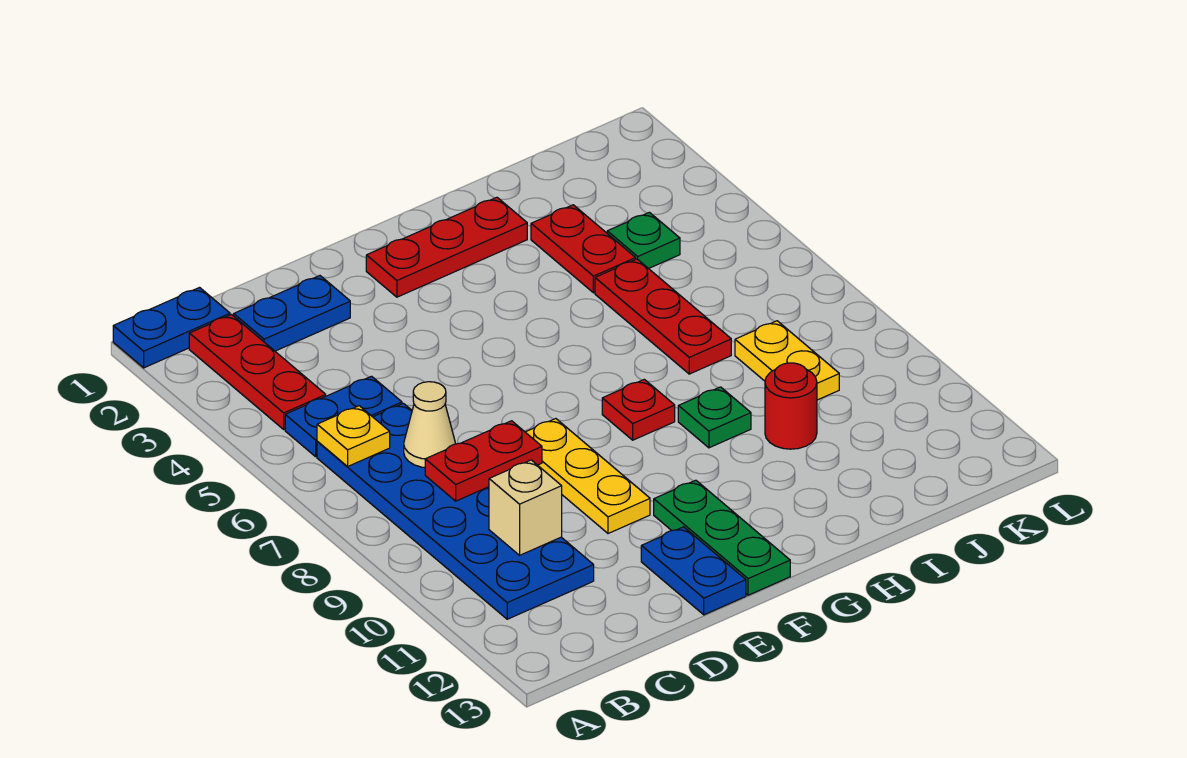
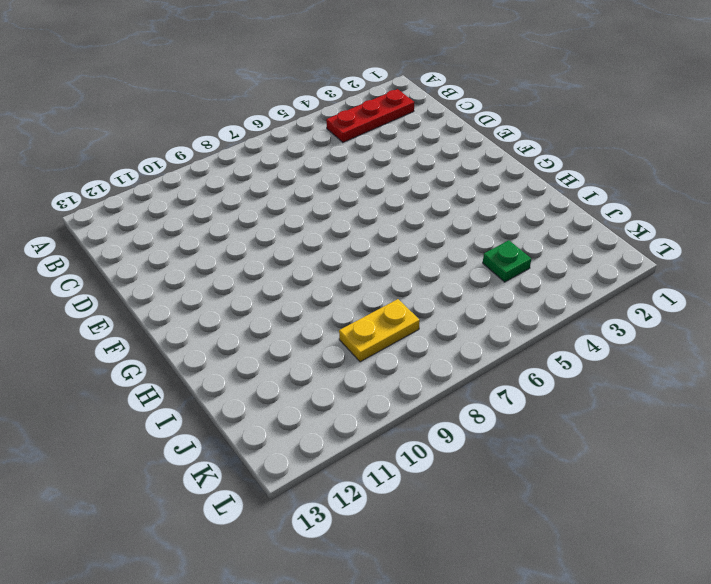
none -> blue plate A1:B1 level 1
none -> blue plate B5:C5 level 1
none -> blue plate B6:C11 level 1

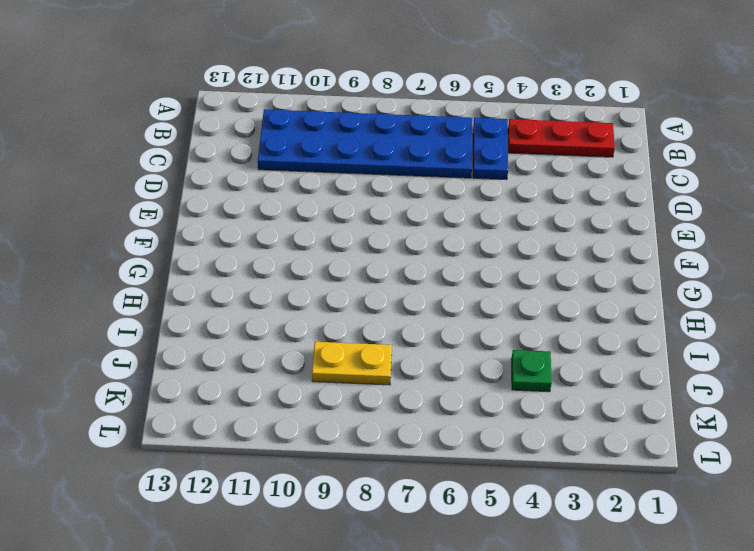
none -> blue plate A1:B1 level 1
none -> blue plate C2:D2 level 1
none -> yellow plate E8:E10 level 1

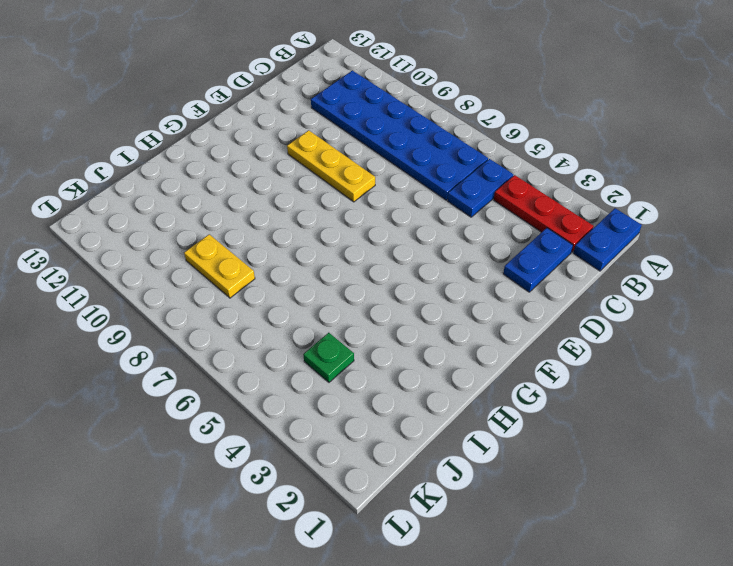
none -> blue plate E12:E13 level 1
none -> red plate F2:H2 level 1
none -> green plate F11:F13 level 1

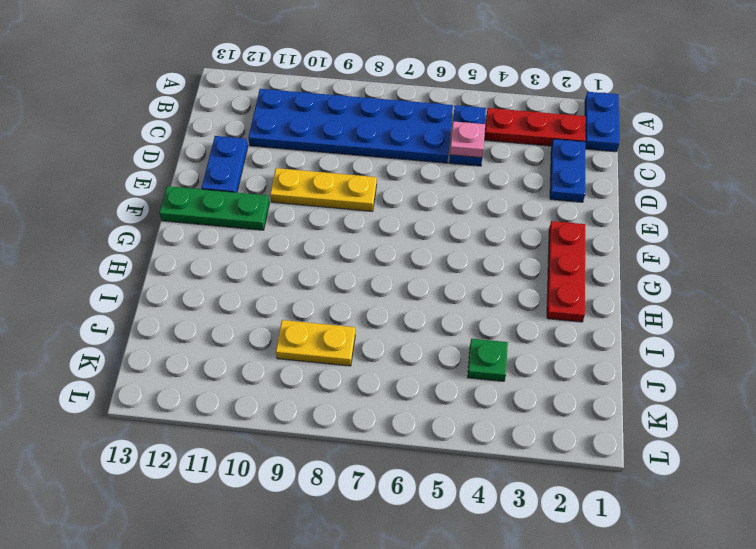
pink plate C5 level 2 -> none
blue plate D12:E12 level 1 -> blue plate E12:E13 level 1
none -> red plate G8 level 1
none -> green plate H9 level 1
none -> red plate I3:I4 level 1

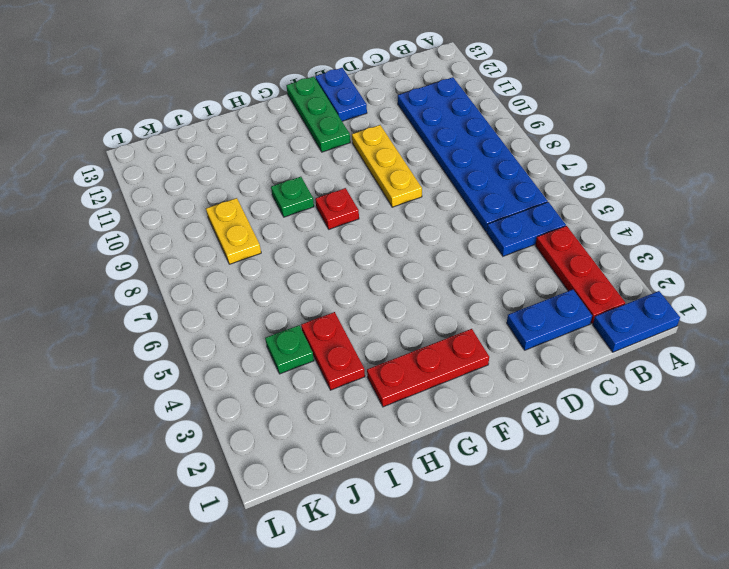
none -> red plate I5:I7 level 1
none -> red round brick I10 level 1
none -> yellow plate B6 level 2

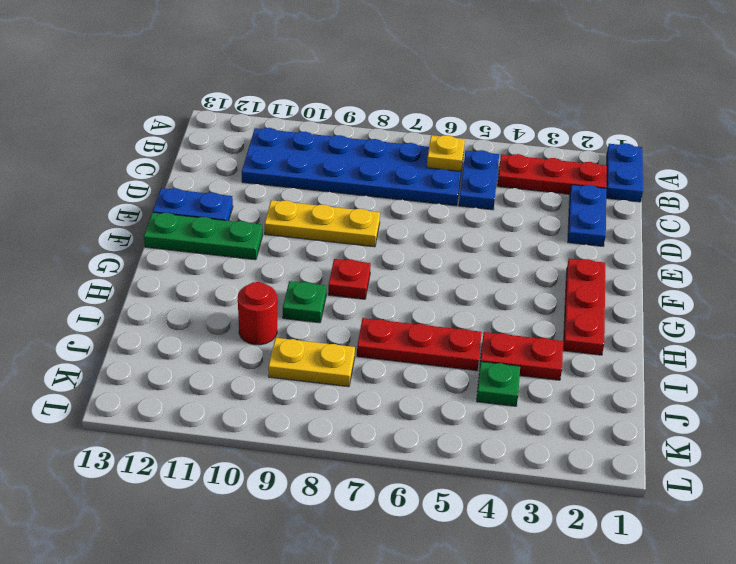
none -> tan cone C7 level 2
none -> red plate C8:D8 level 2
none -> tan brick C10 level 2

